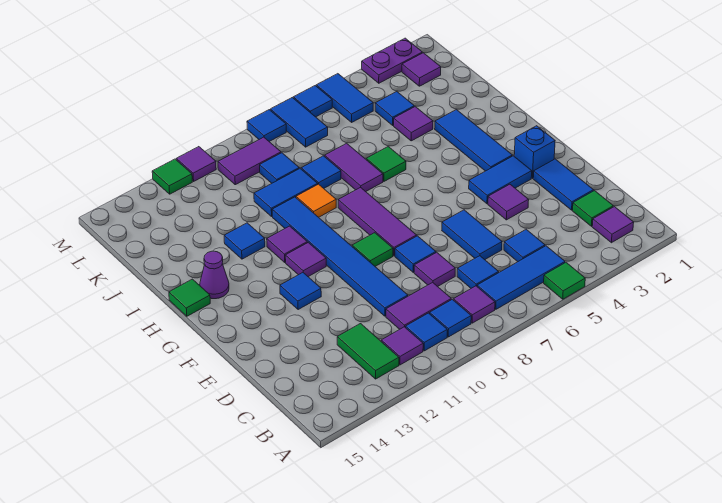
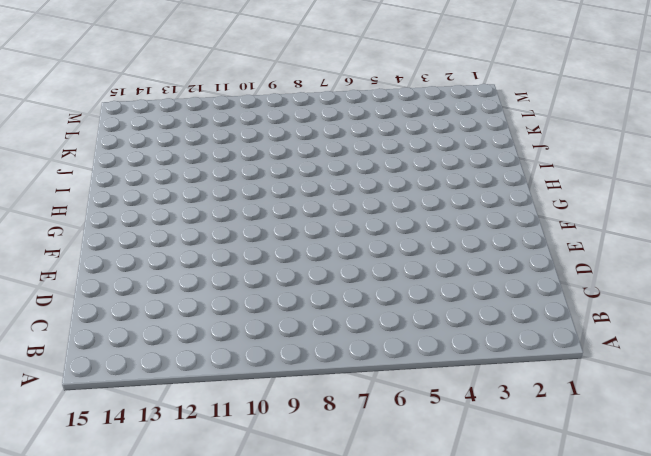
none -> green tile A5 level 1
none -> purple tile B2 level 1
none -> blue tile B5:B7 level 1
none -> purple tile B8 level 1

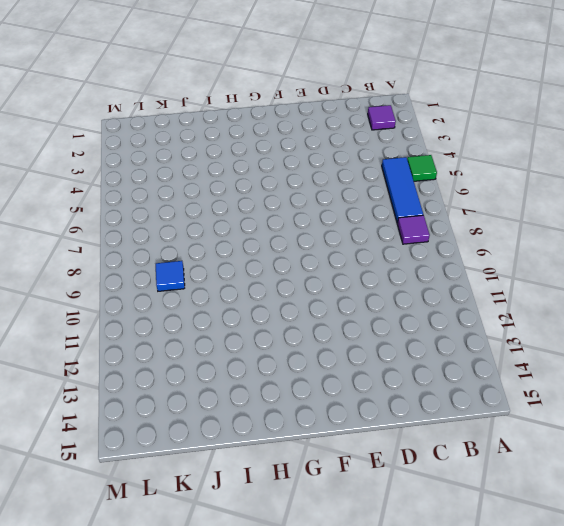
none -> blue tile B9 level 1
none -> blue tile B10 level 1
none -> purple tile B11 level 1
none -> green tile B12:C12 level 1

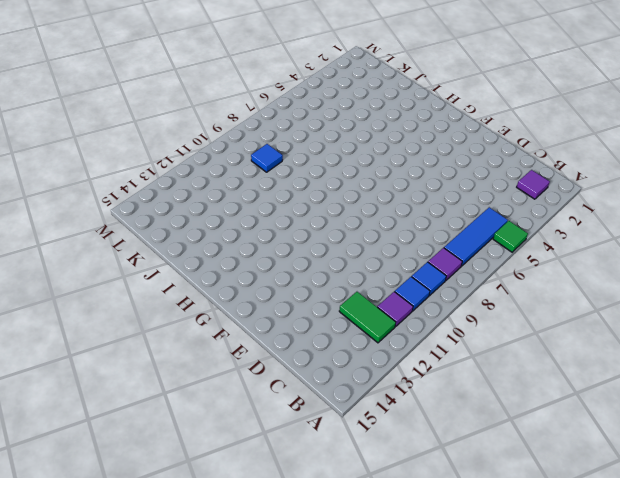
none -> green tile C2 level 1
none -> blue tile C5 level 1
none -> blue tile C7 level 1
none -> purple tile C9:C10 level 1

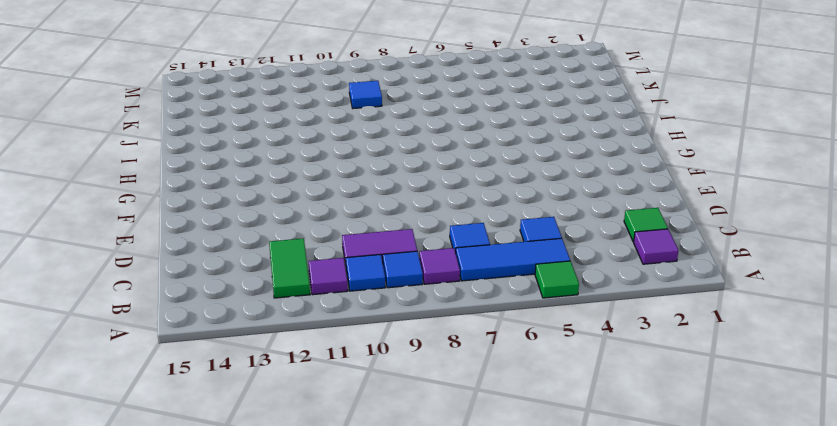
none -> blue tile D2:E2 level 1
none -> blue tile D6:E6 level 1
none -> purple tile D8 level 1
none -> blue tile D10:I10 level 1

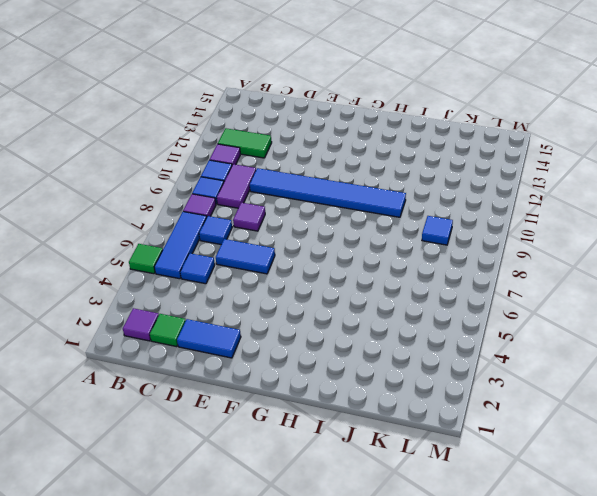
none -> purple tile E4 level 1
none -> blue tile E8 level 1
none -> blue brick F2 level 1
none -> blue tile F3:F4 level 1

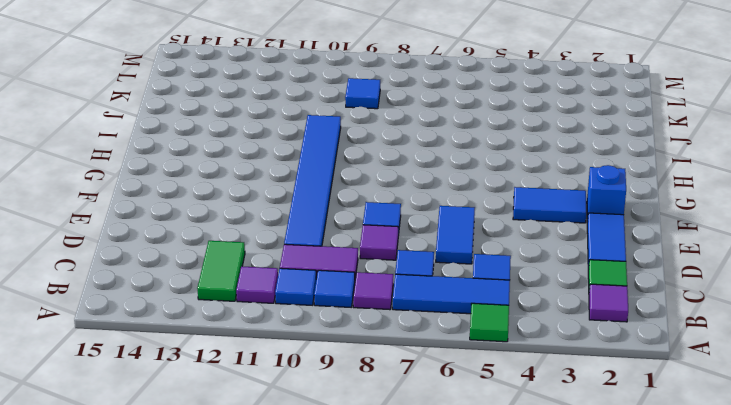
none -> purple tile E4 level 1
none -> purple tile F8:H8 level 1
none -> green tile F9 level 1
none -> blue tile F12 level 1

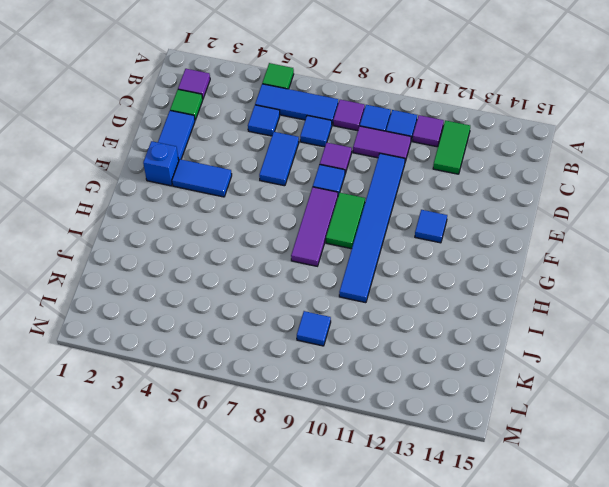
green tile F9:G9 level 1 -> green tile F9 level 1
none -> purple tile E4 level 1
none -> blue tile G3:I3 level 1
none -> purple tile G11 level 1
none -> purple tile H11 level 1

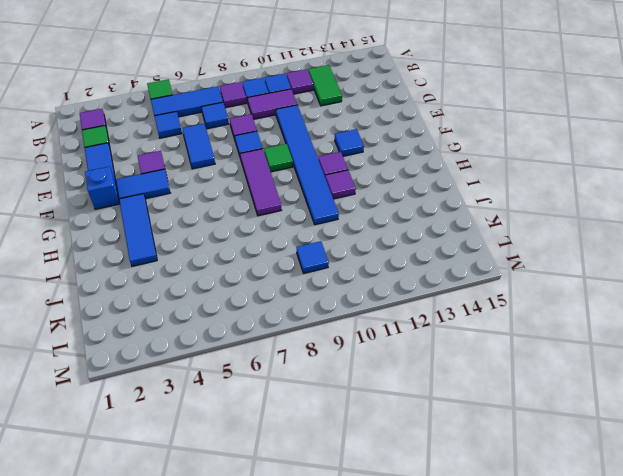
none -> purple cone H14 level 1
none -> green tile H15 level 1
none -> green tile I6 level 1
none -> purple tile I7:J7 level 1

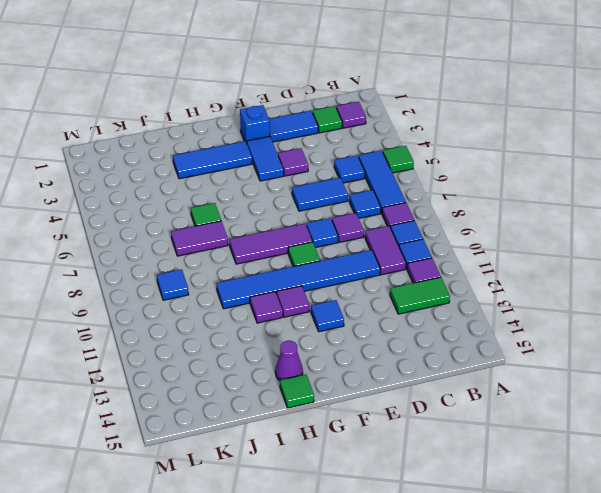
none -> orange tile I9 level 1
none -> blue tile I12 level 1
none -> purple tile J4 level 1
none -> blue tile J8 level 1

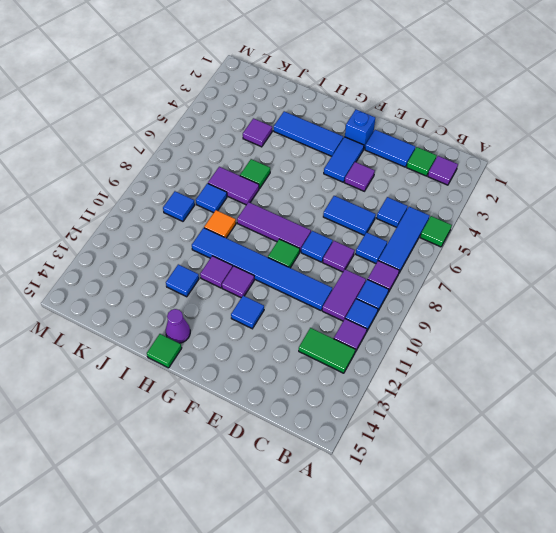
none -> blue tile J9:J10 level 1
none -> blue tile K4 level 1
none -> purple tile L2 level 1
none -> blue tile L5:M5 level 1

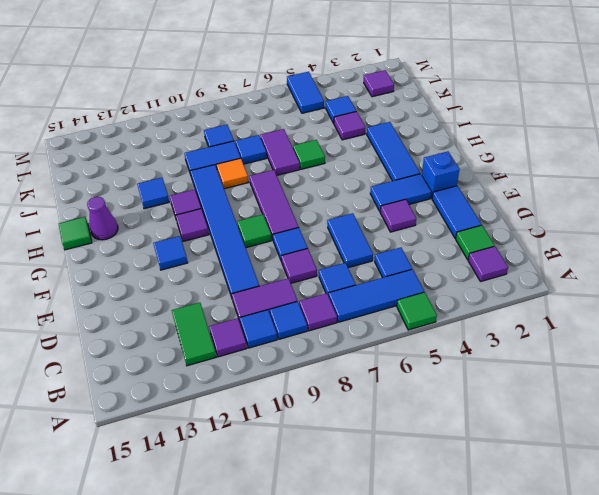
none -> blue tile L7:M7 level 1
none -> purple tile L9:L10 level 1
none -> purple plate M2:M3 level 1
none -> blue tile M6 level 1

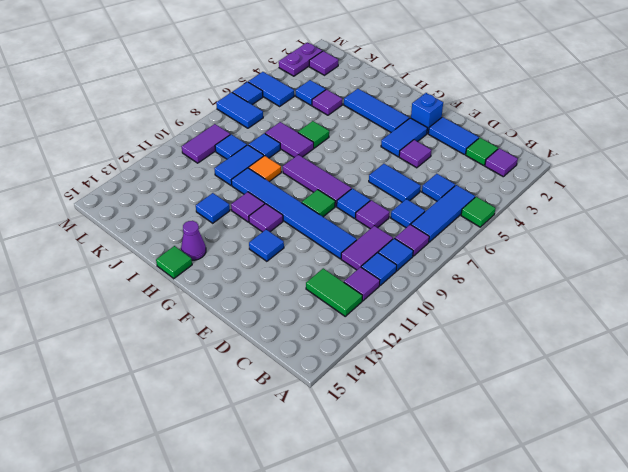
none -> blue tile M8 level 1
none -> purple tile M11 level 1
none -> green tile M12 level 1

